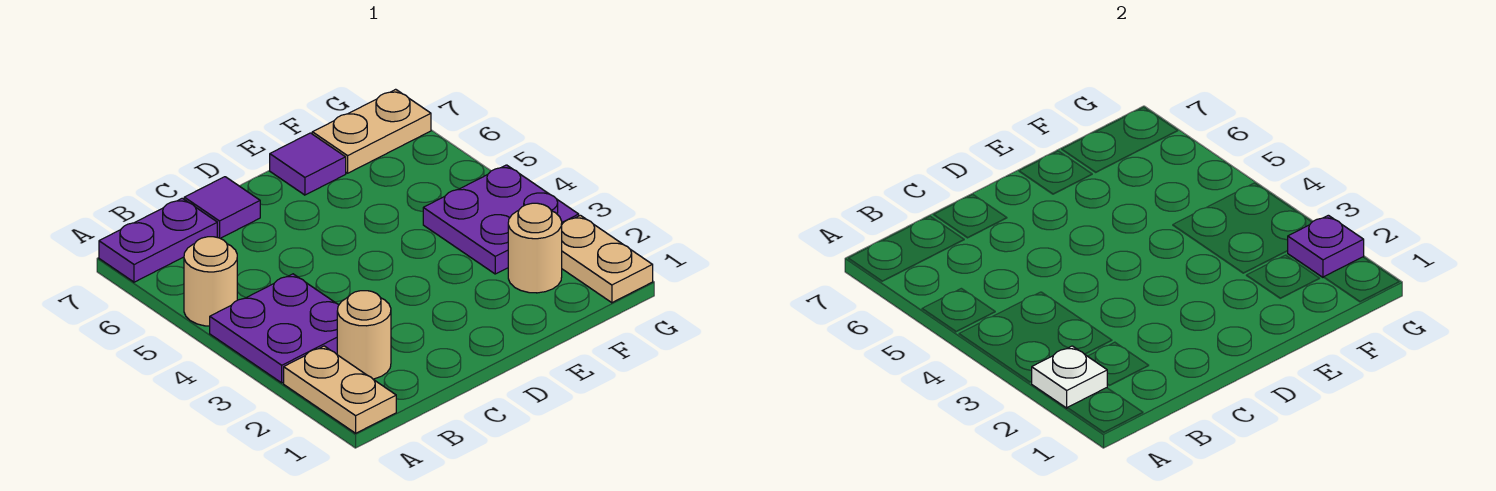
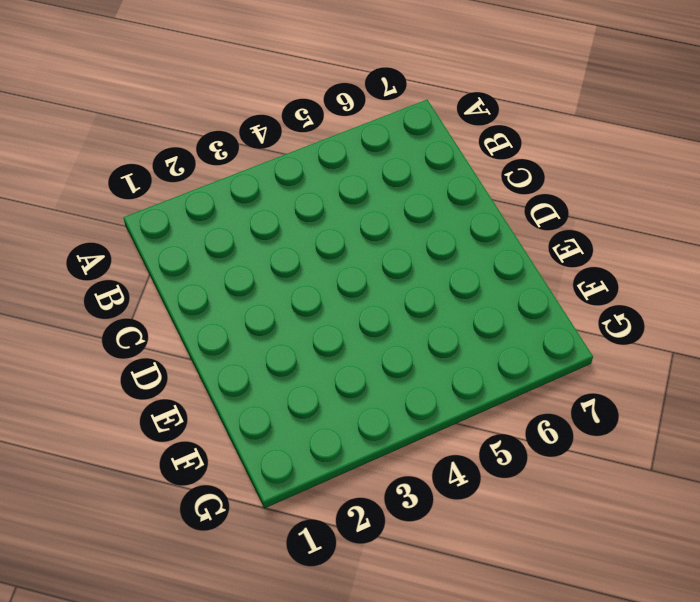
none -> tan plate A1:A2 level 1
none -> purple plate A3:B4 level 1
none -> tan round brick A5 level 1

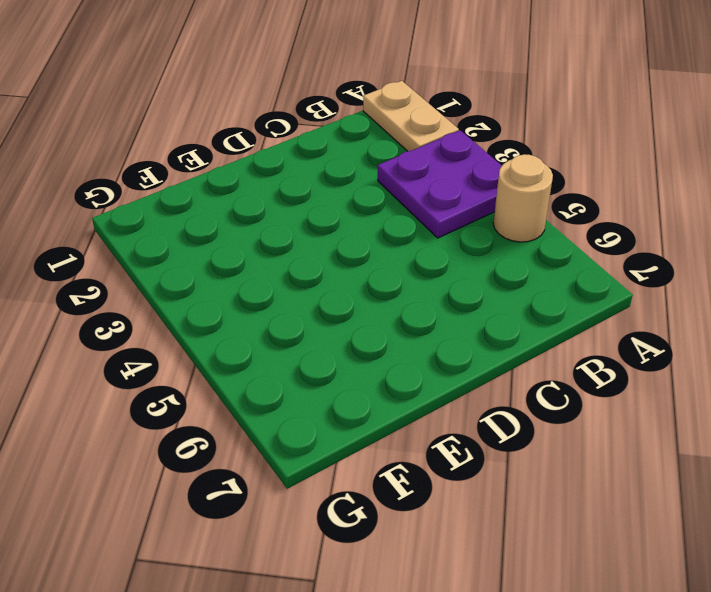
none -> purple plate A7:B7 level 1
none -> tan round brick B2 level 1
none -> purple tile C7 level 1

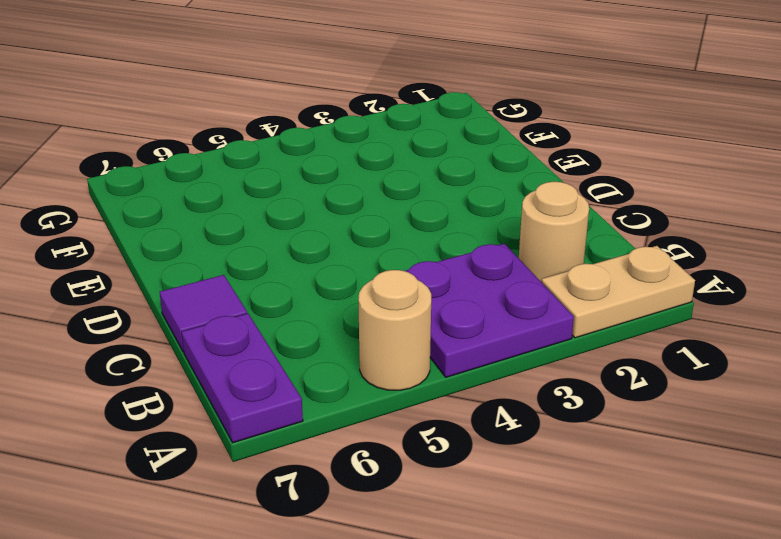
none -> purple tile E7 level 1
none -> tan round brick F2 level 1
none -> purple plate F3:G4 level 1

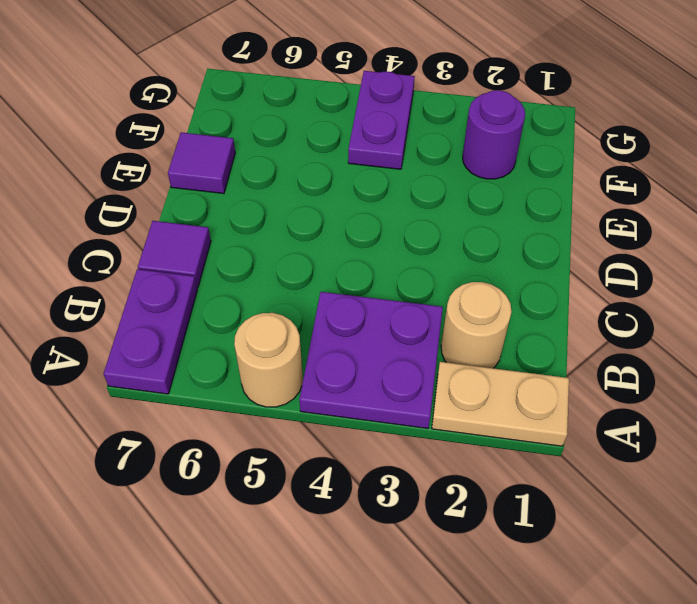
purple round brick F2 level 1 -> tan round brick F2 level 1
purple plate F4:G4 level 1 -> purple plate F3:G4 level 1
none -> tan plate F7:G7 level 1
none -> tan plate G1:G2 level 1
none -> white plate A2 level 2

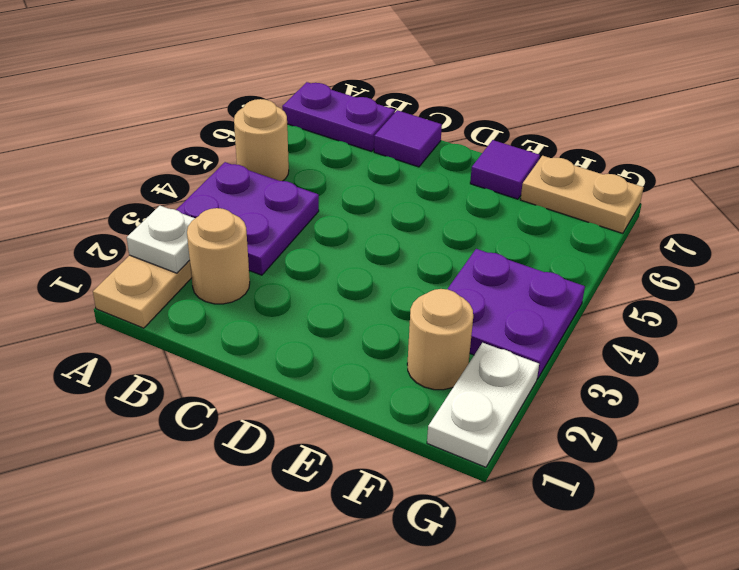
white plate G1:G2 level 1 -> tan plate G1:G2 level 1
none -> purple plate G2 level 2

